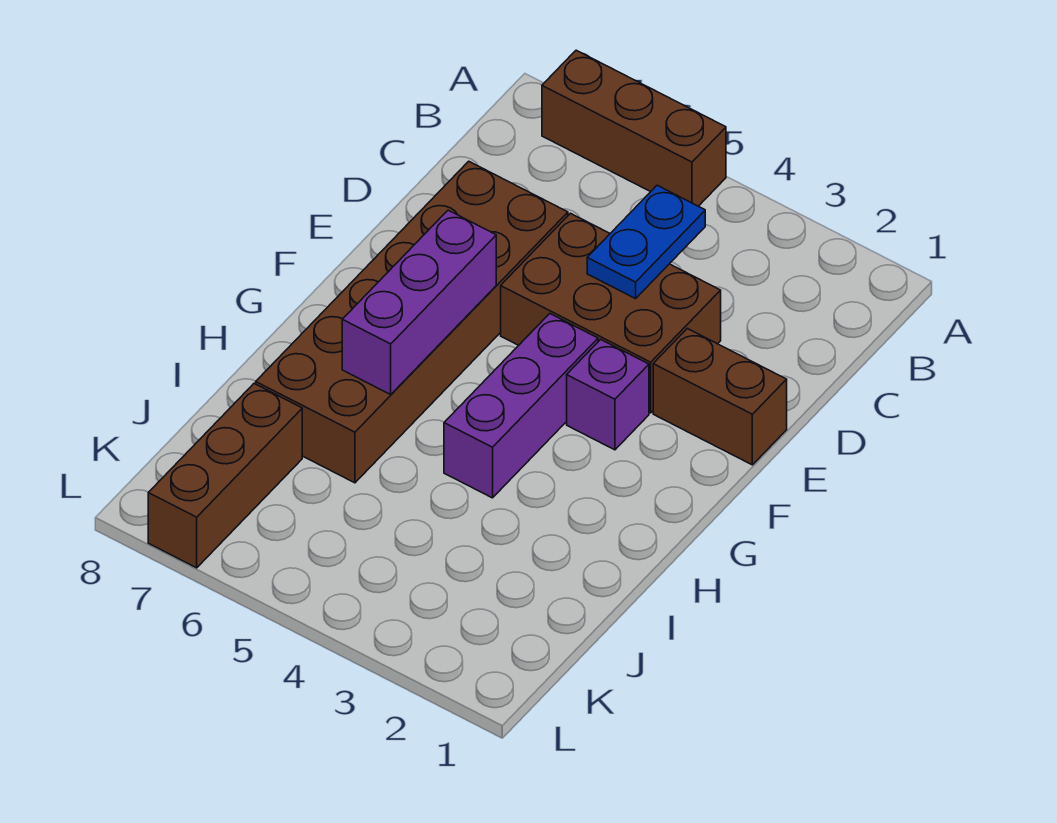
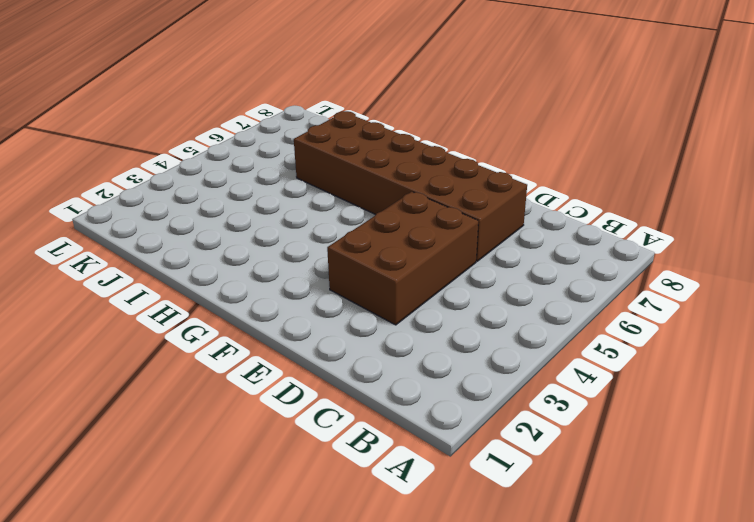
none -> brown brick A5:A7 level 1
none -> brown brick E1:E2 level 1

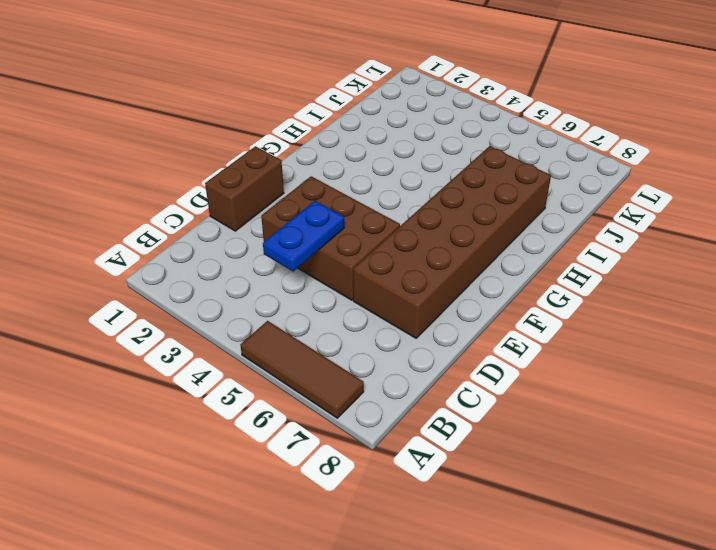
brown tile A5:A7 level 1 -> brown brick A5:A7 level 1
brown brick D1:E1 level 1 -> brown brick E1:E2 level 1
none -> purple brick F3 level 1
none -> purple brick F4:H4 level 1

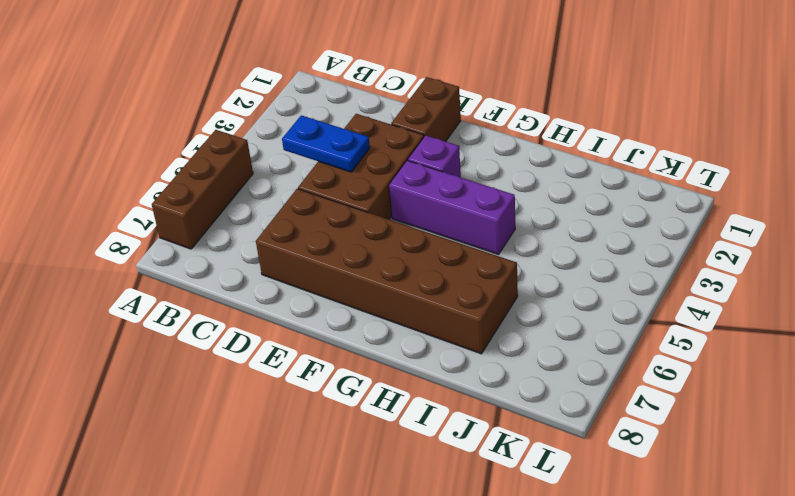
none -> brown brick J7:L7 level 1
none -> purple brick F6:H6 level 2

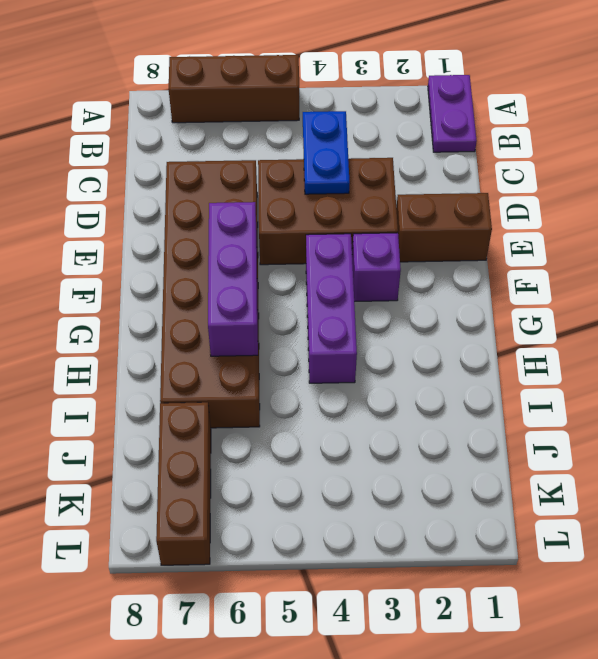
purple plate A1:B1 level 1 -> none

